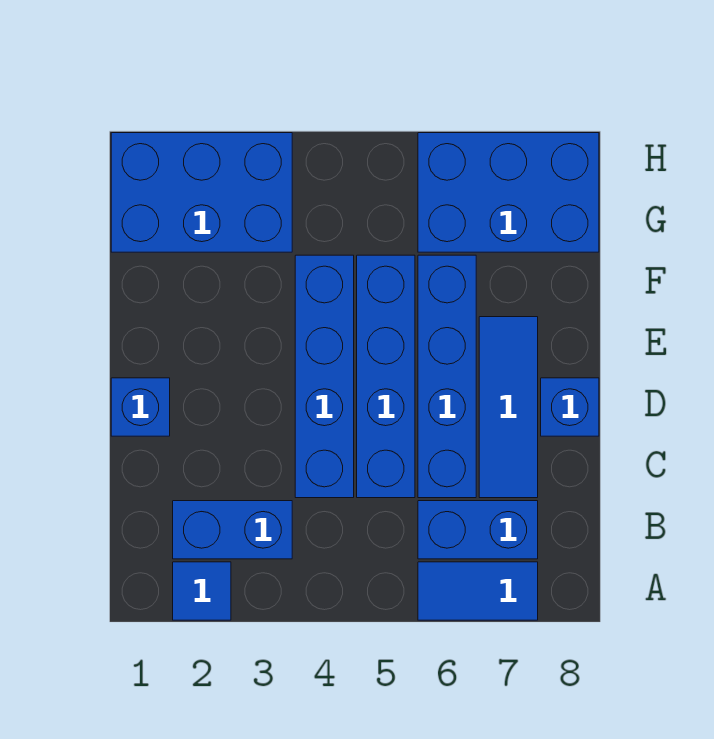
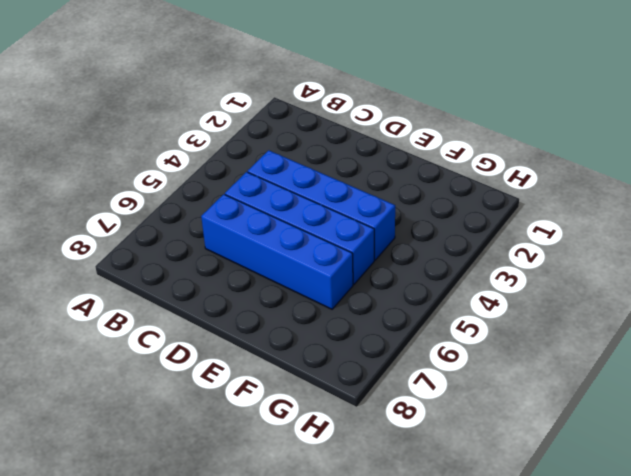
none -> blue tile A2 level 1
none -> blue tile A6:A7 level 1
none -> blue brick B2:B3 level 1

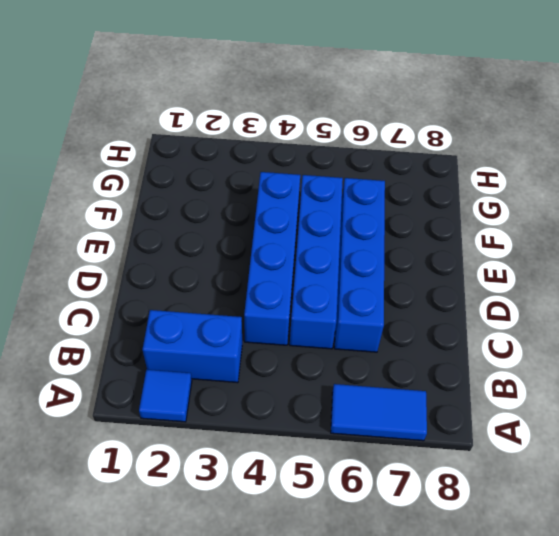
none -> blue brick B6:B7 level 1
none -> blue tile C7:E7 level 1
none -> blue brick D1 level 1

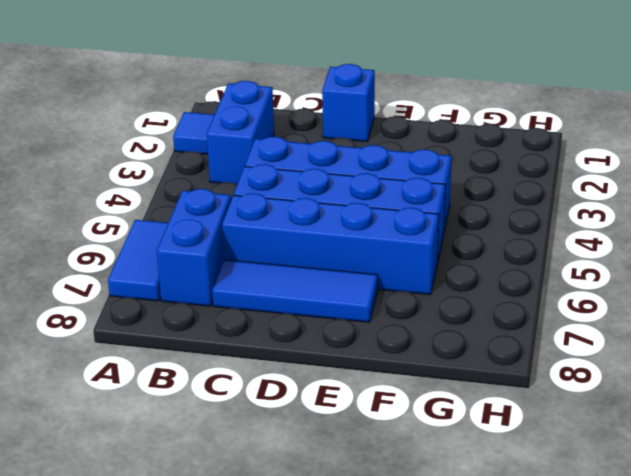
none -> blue brick D8 level 1
none -> blue brick G1:H3 level 1
none -> blue brick G6:H8 level 1

